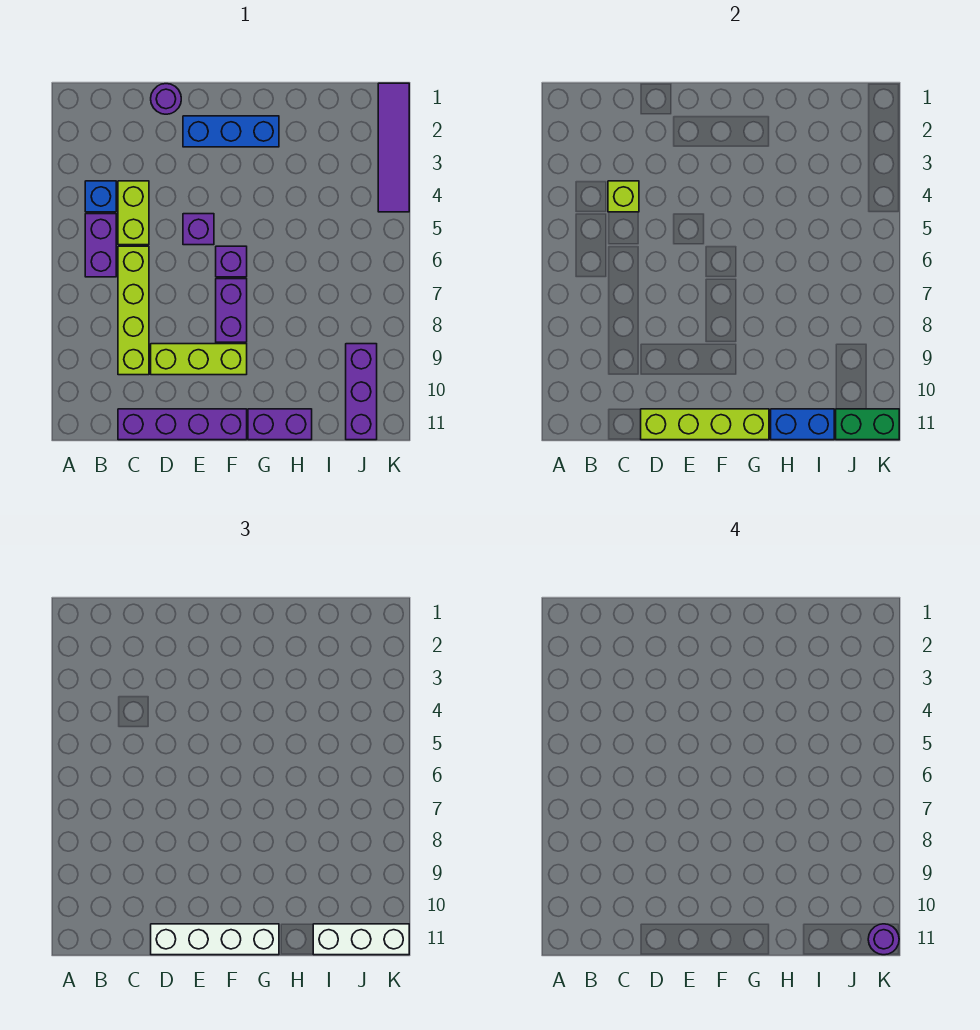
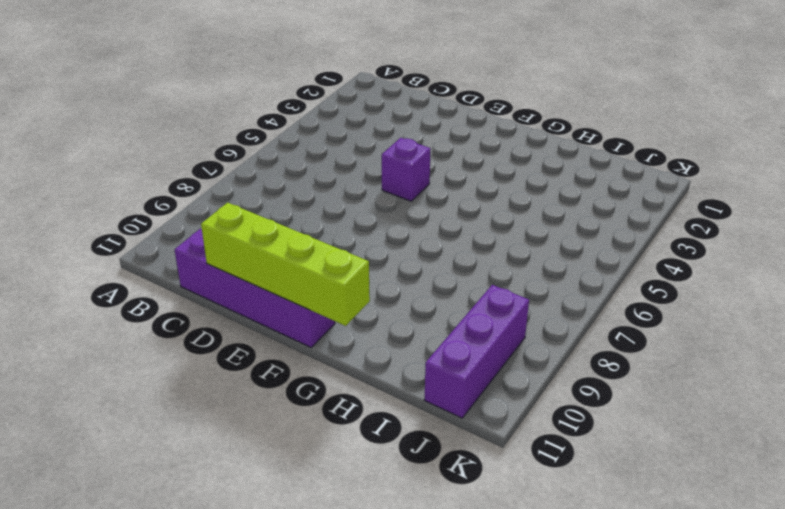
none -> blue brick B4 level 1
none -> purple brick B5:B6 level 1
none -> lime brick C4:C5 level 1

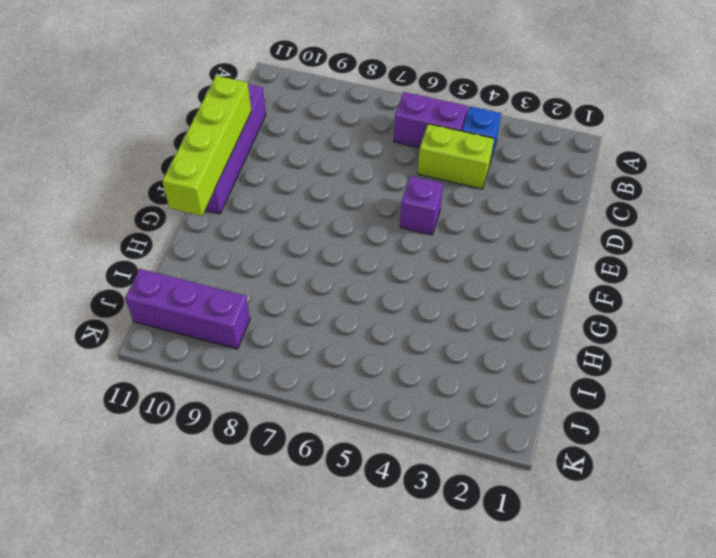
none -> lime brick C6:C9 level 1
none -> purple round brick D1 level 1
none -> lime brick D9:F9 level 1

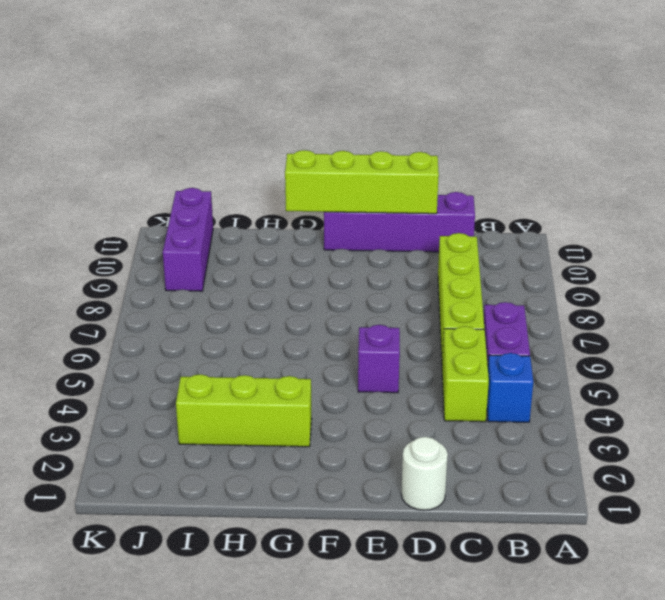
white round brick D1 level 1 -> purple round brick D1 level 1
lime brick G3:I3 level 1 -> lime brick D9:F9 level 1
none -> blue brick E2:G2 level 1
none -> purple brick F6 level 1
none -> purple brick F7:F8 level 1

